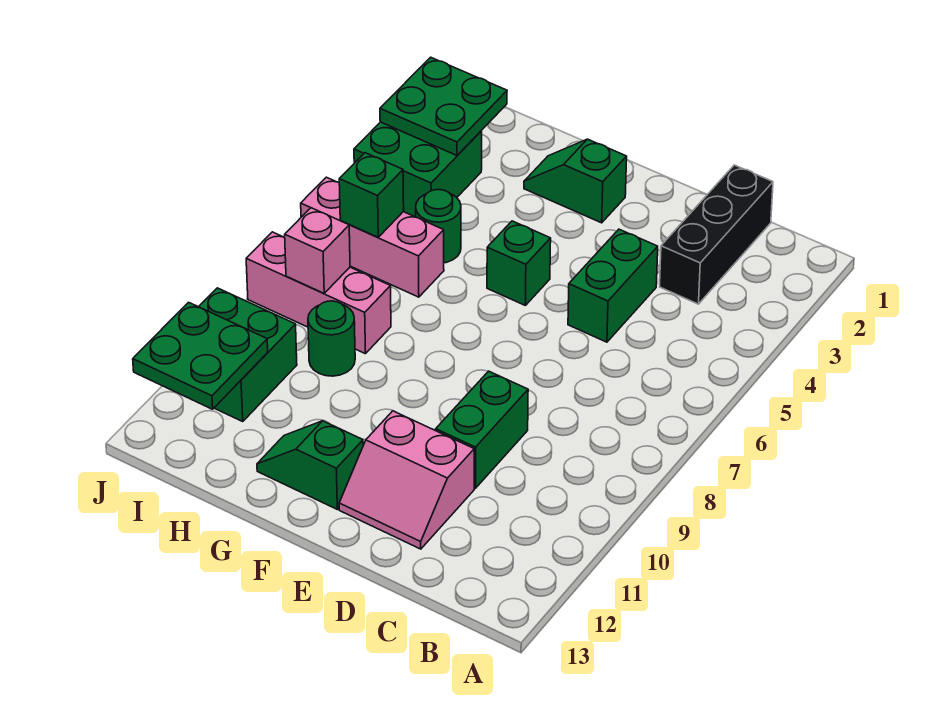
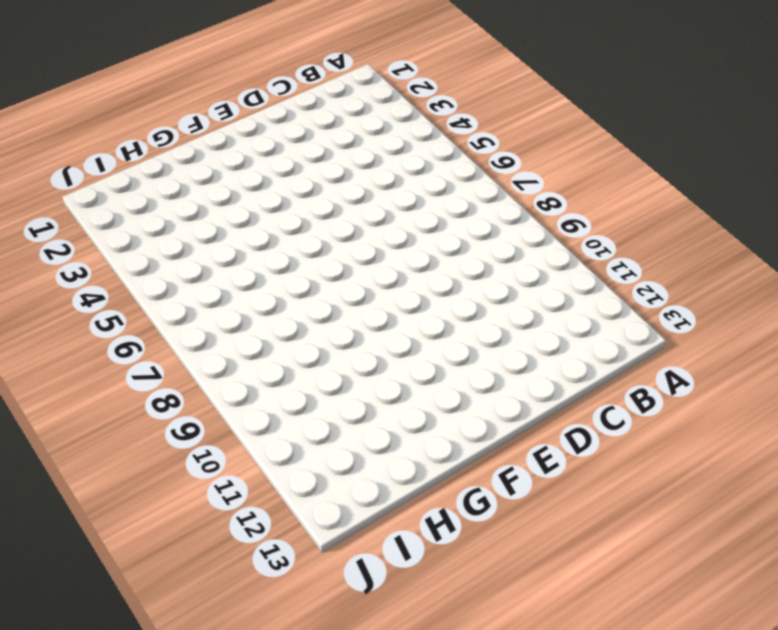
none -> black brick C1:C3 level 1
none -> green brick D4:D5 level 1
none -> green brick D9:D10 level 1

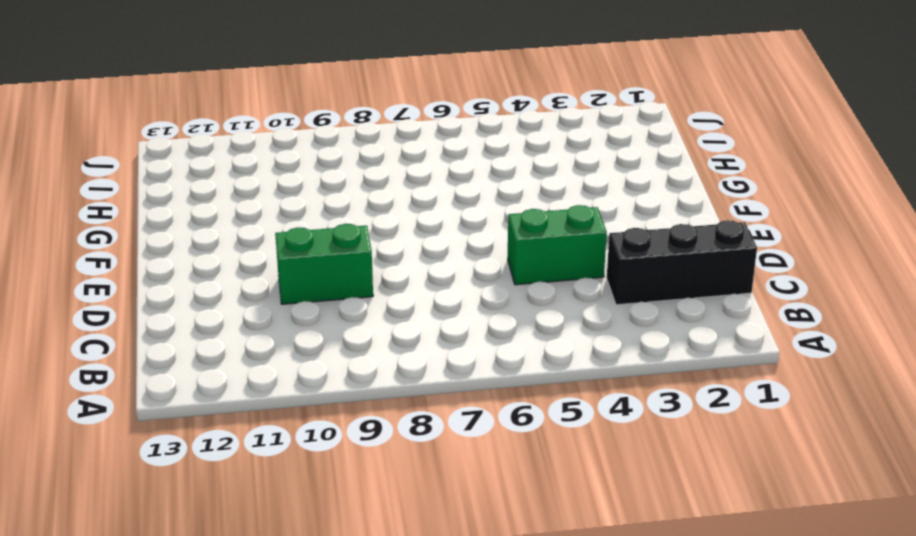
none -> pink slope D11:E12 level 1 top 11
none -> green slope F2:G2 level 1 top F
none -> green brick F5 level 1

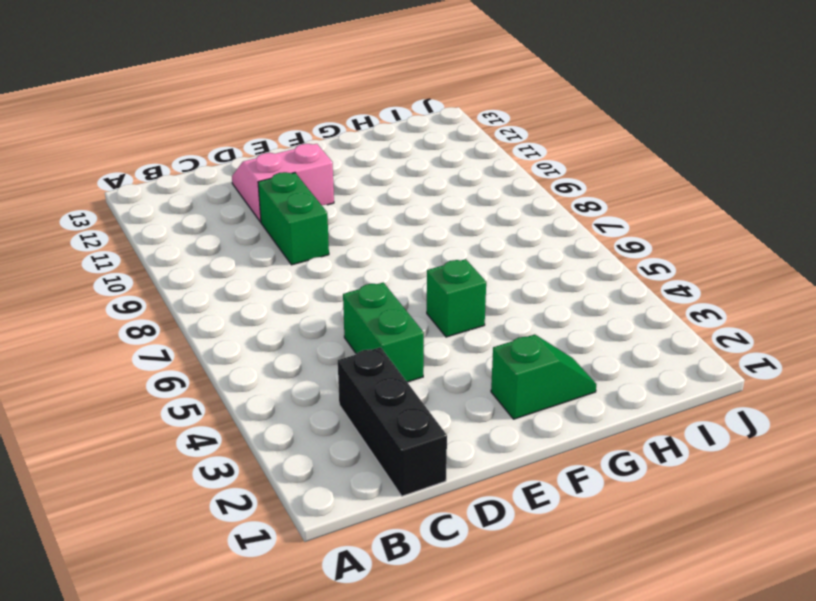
none -> green slope F12:G12 level 1 top F
none -> green round brick H5 level 1
none -> pink brick H6:J6 level 1

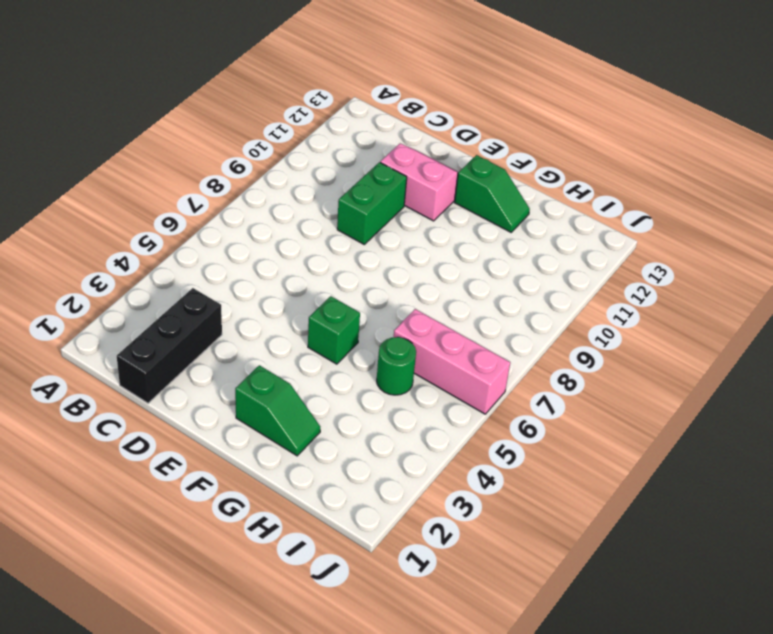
none -> green brick D4:D5 level 1
none -> pink brick H8:J8 level 1
none -> green round brick H9 level 1

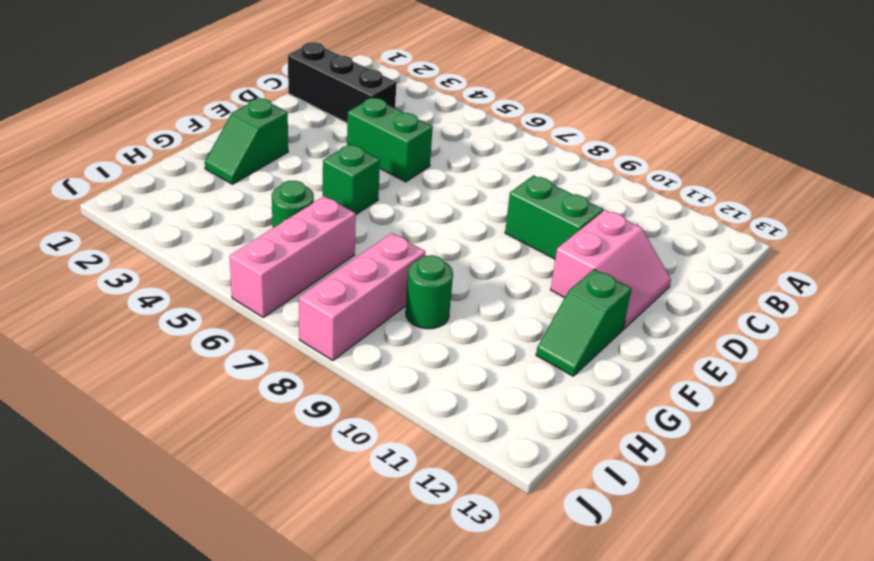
none -> green brick I3:J4 level 1
none -> green brick I10:J11 level 1
none -> green plate I2:J3 level 2

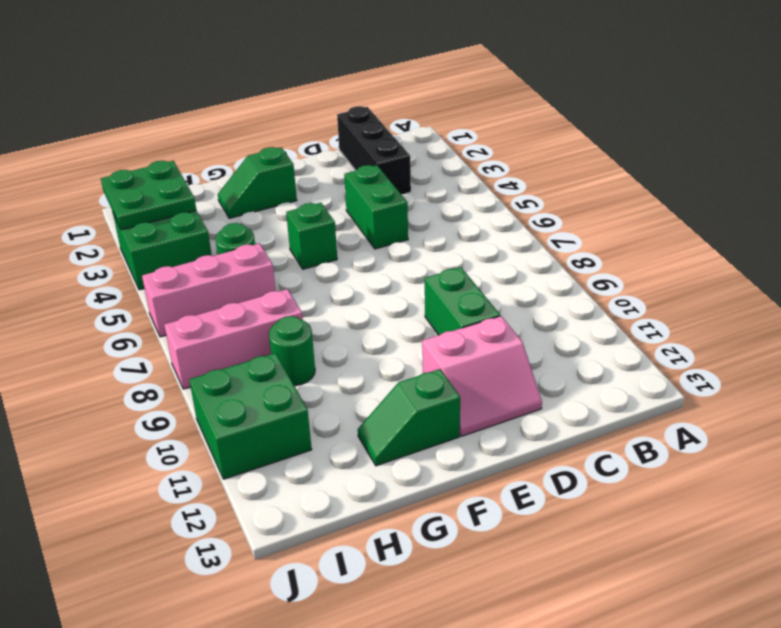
none -> green brick I6 level 2
none -> pink brick I8 level 2
none -> green plate I11:J12 level 2

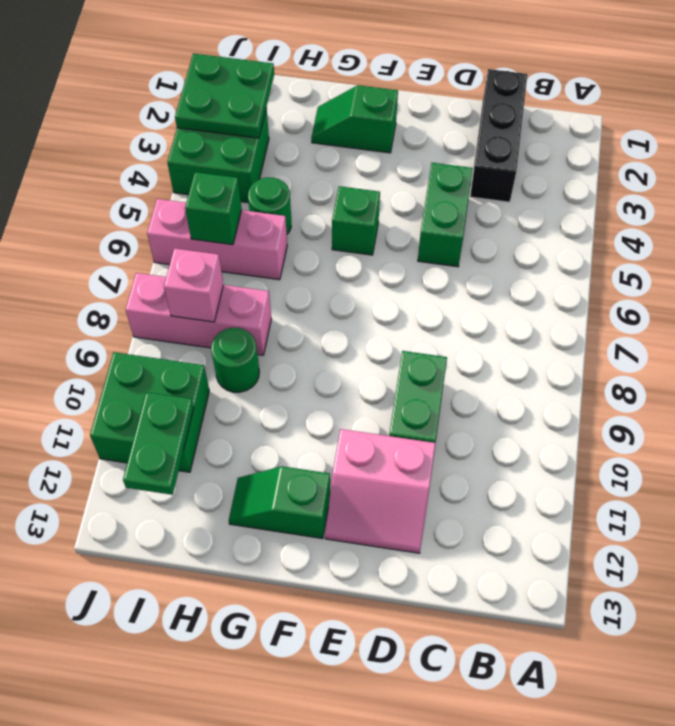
green plate I11:I12 level 2 -> green plate I11:J12 level 2

